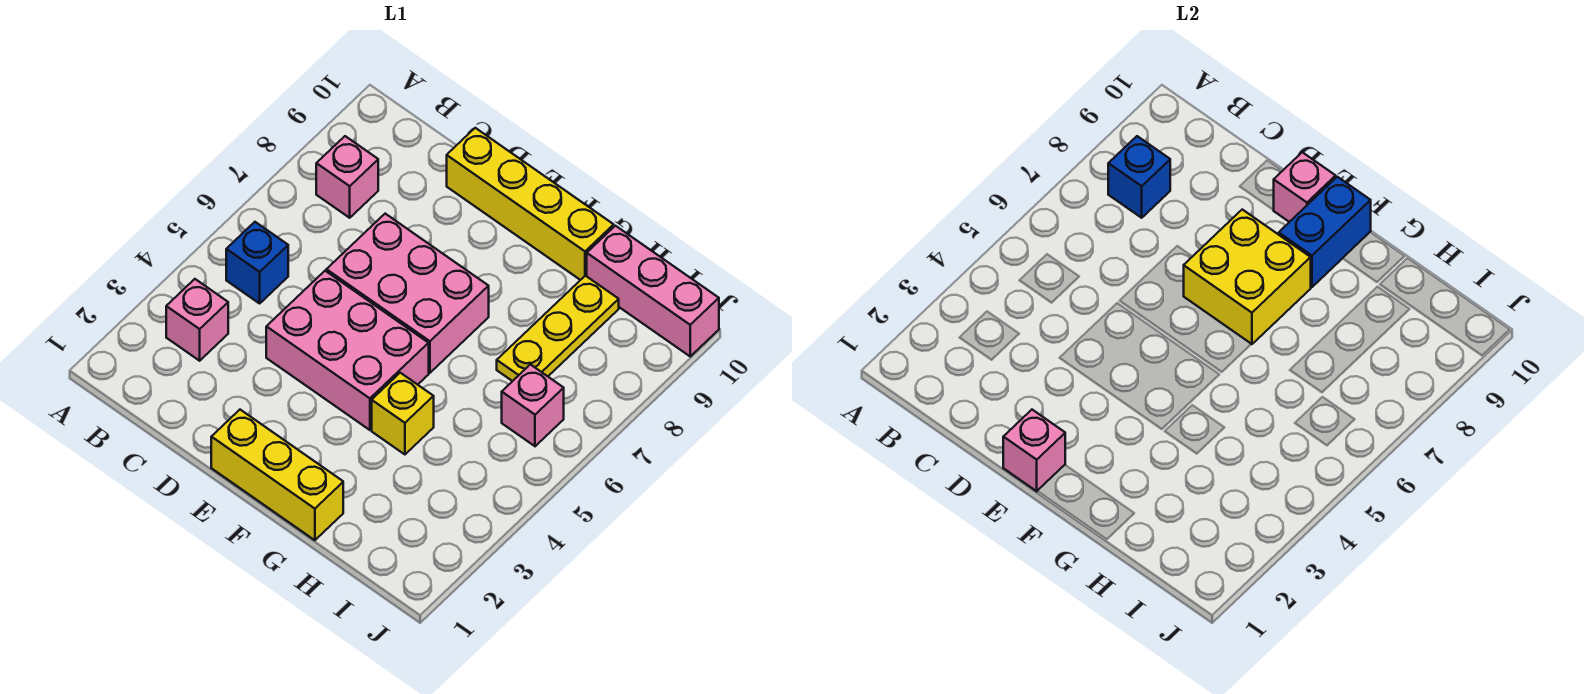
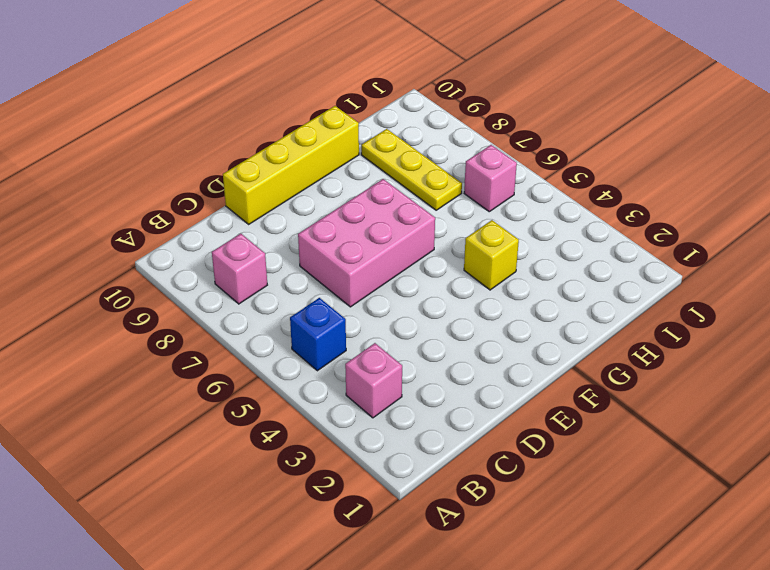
none -> pink brick D4:F5 level 1
none -> yellow brick E1:G1 level 1
none -> pink brick H10:J10 level 1

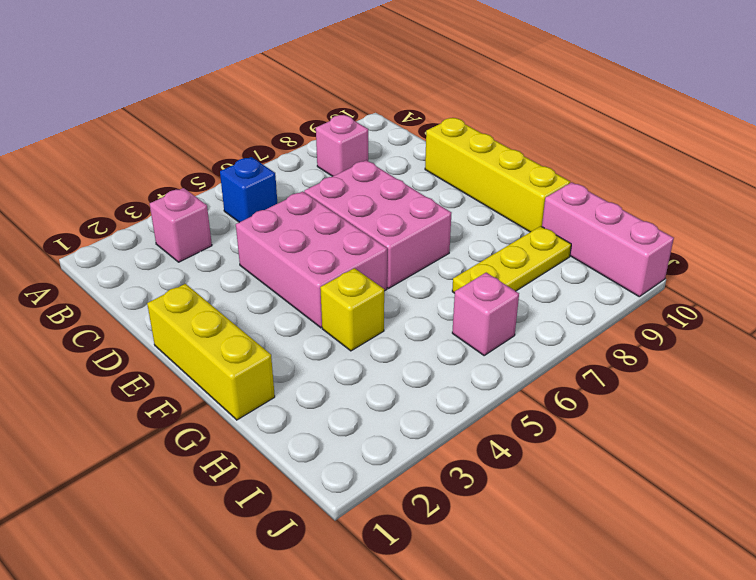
none -> blue brick B8 level 2
none -> pink brick E1 level 2
none -> yellow brick E7:F8 level 2

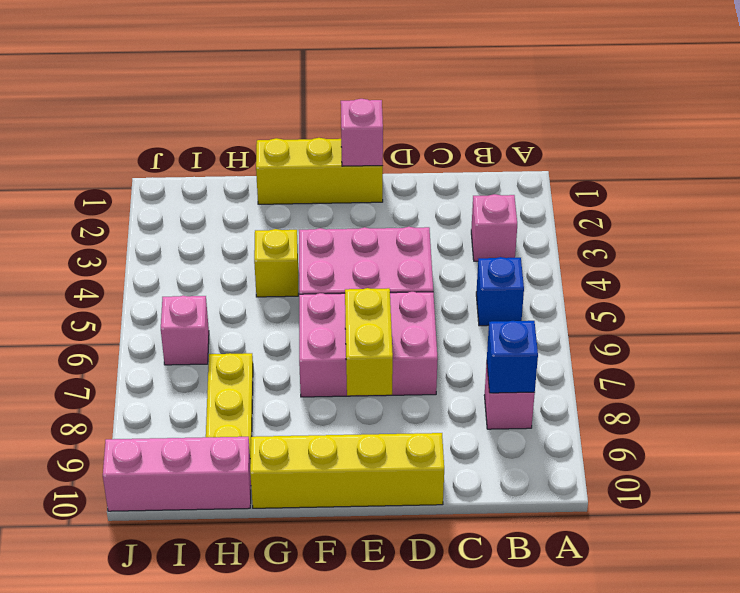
yellow brick E7:E8 level 2 -> yellow brick E7:F8 level 2
none -> pink brick E10 level 2
none -> blue brick F9:F10 level 2

